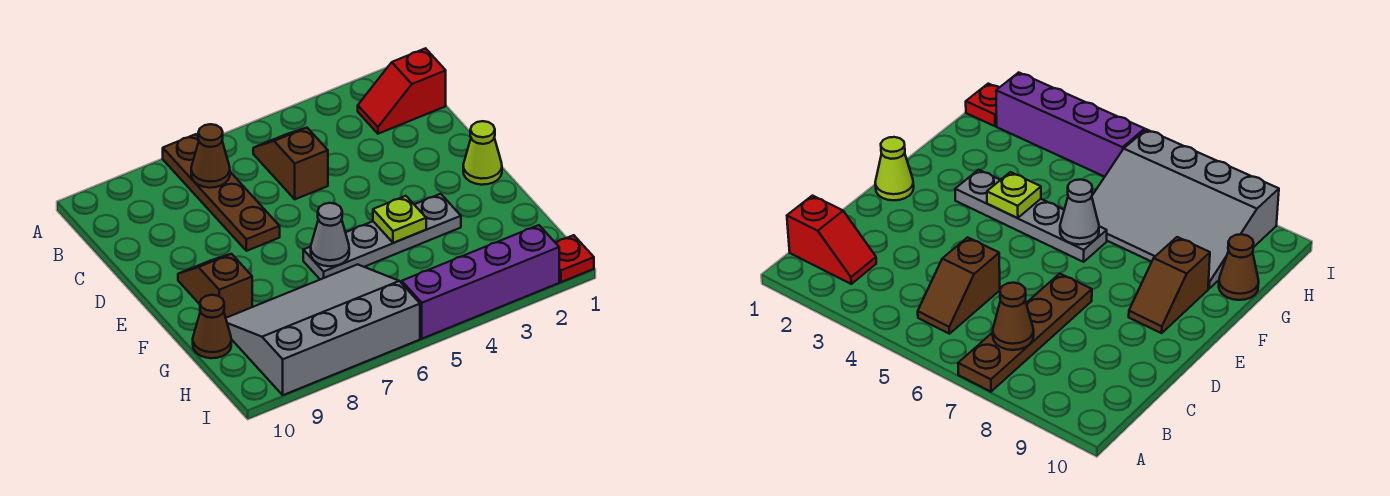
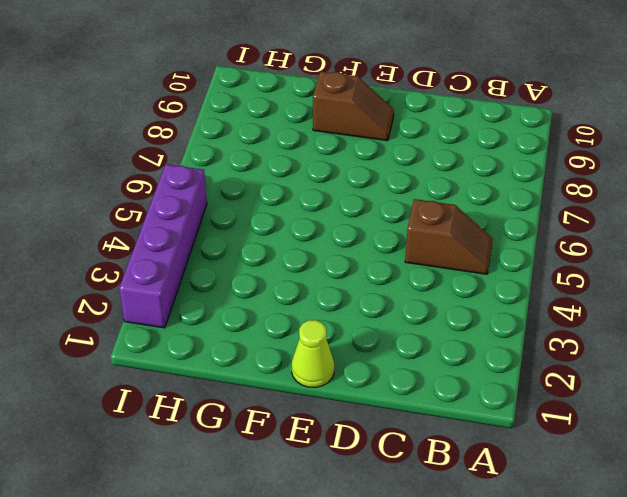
none -> brown plate A7:D7 level 1
none -> red slope B1:B2 level 1 top 1
none -> grey plate F3:F6 level 1

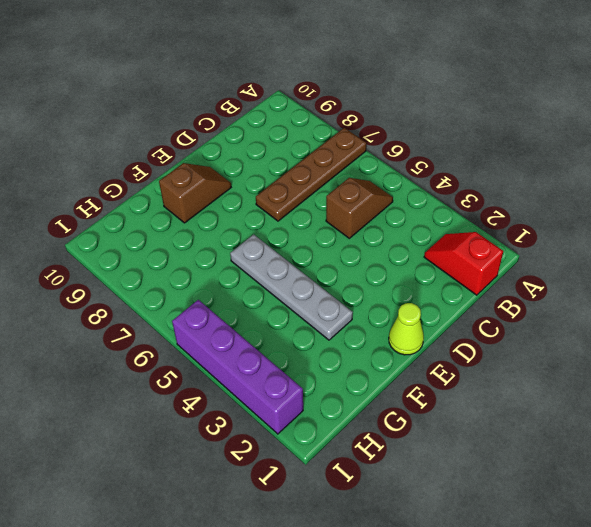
none -> grey slope G6:I9 level 1 top I
none -> brown cone G10 level 1
none -> red plate I1 level 1

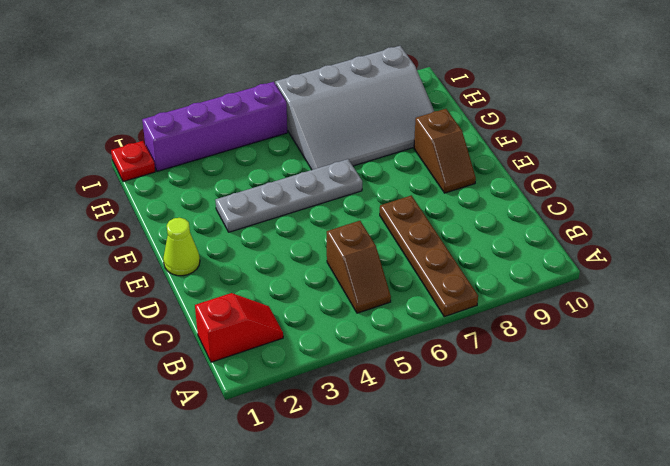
none -> brown cone G10 level 1
none -> brown cone B7 level 2
none -> lime plate F4 level 2

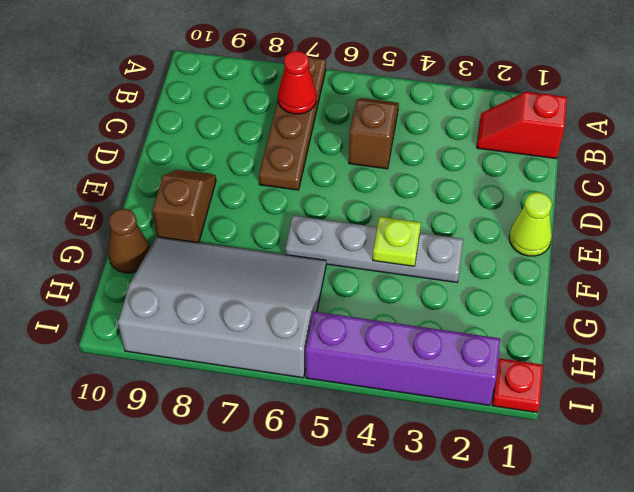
red cone B7 level 2 -> brown cone B7 level 2
none -> grey cone F6 level 2

